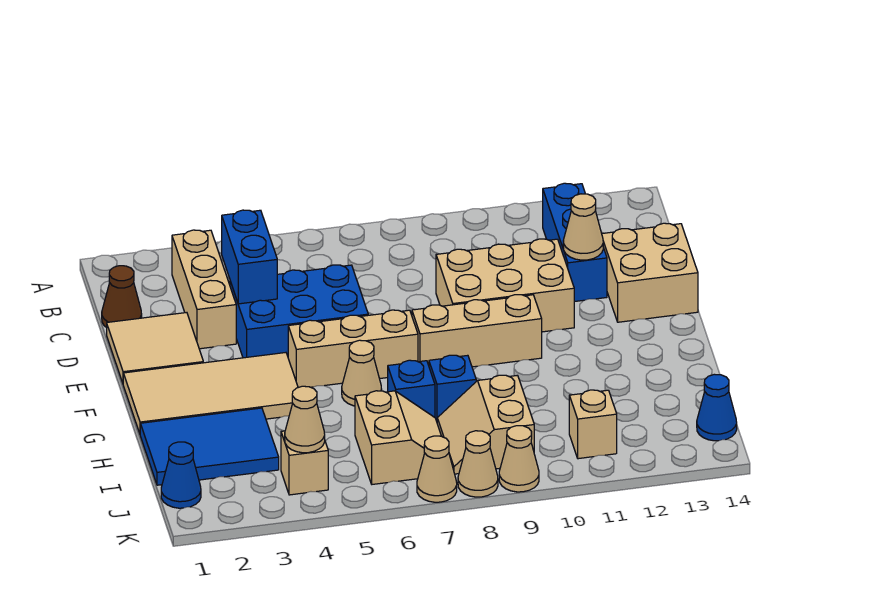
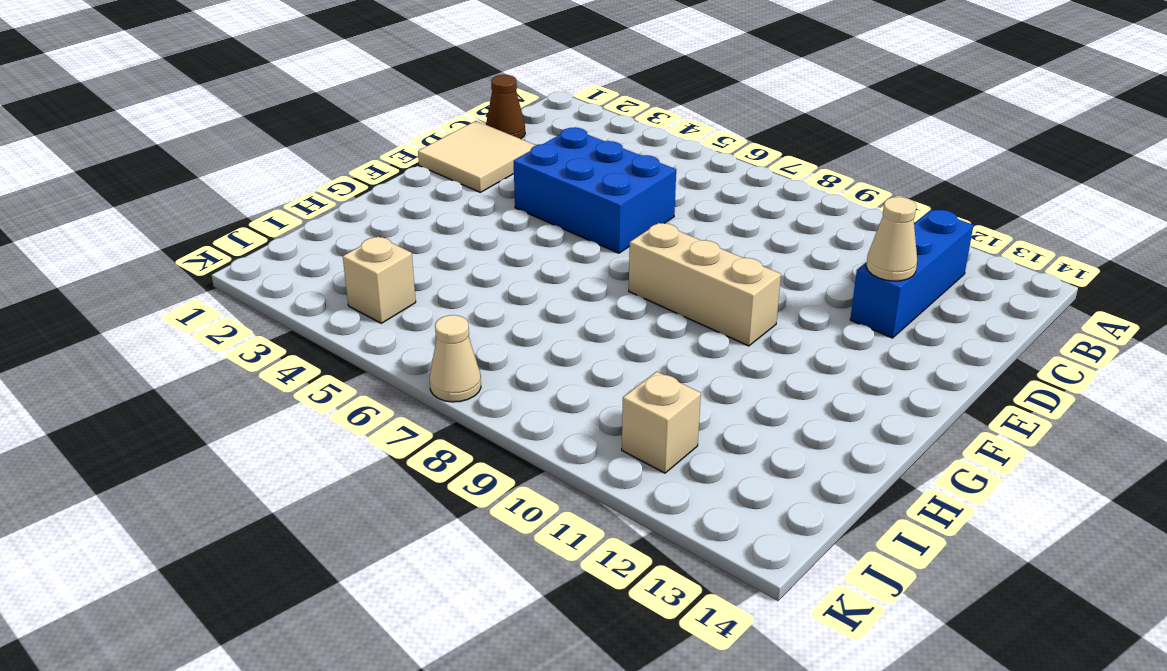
none -> tan brick B3:D3 level 1
none -> tan brick D9:E11 level 1
none -> tan brick D13:E14 level 1

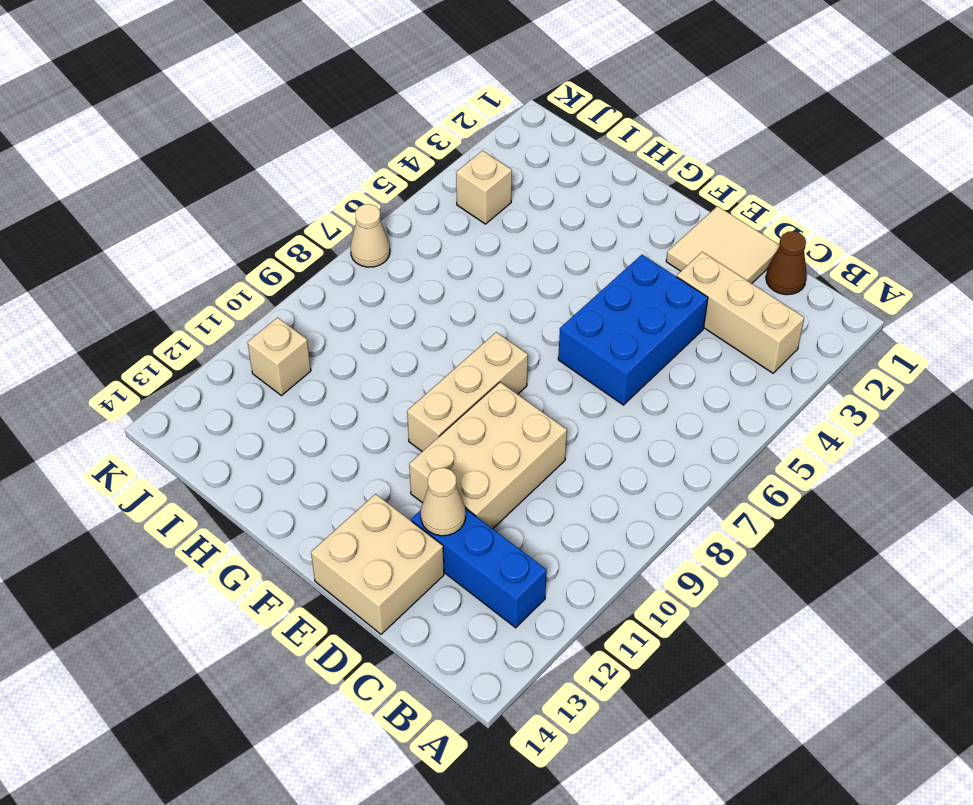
none -> tan tile F1:G4 level 1
none -> tan brick F5:F7 level 1
none -> tan cone G6 level 1

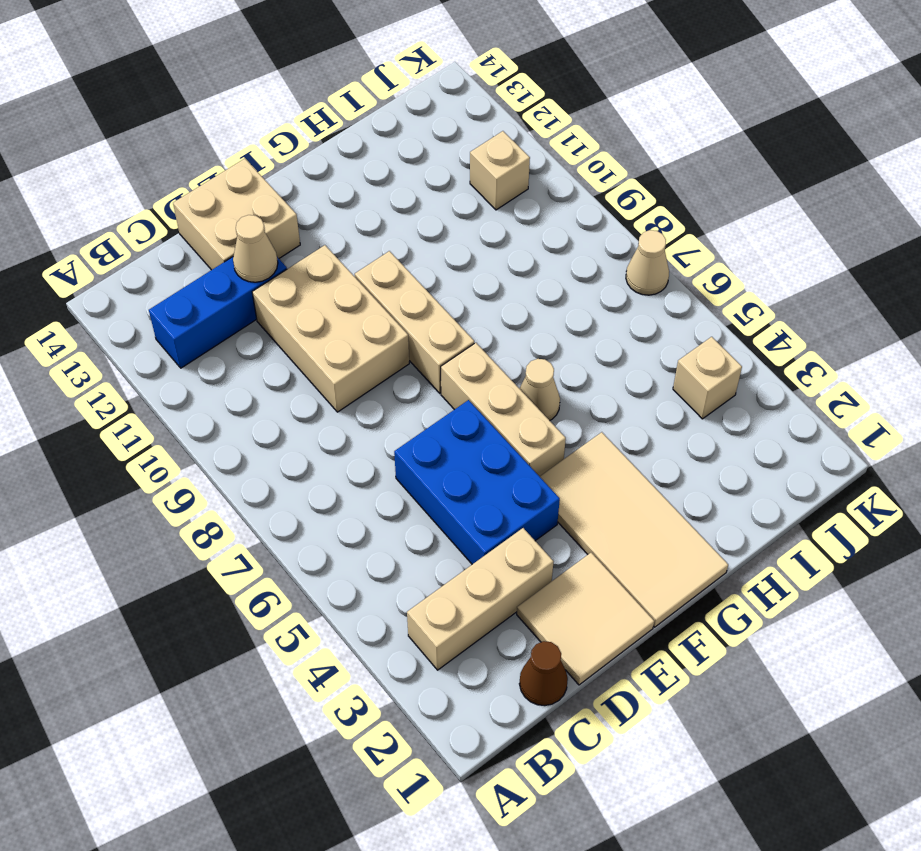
none -> blue tile H1:I3 level 1
none -> blue brick H7 level 1
none -> blue brick H8 level 1

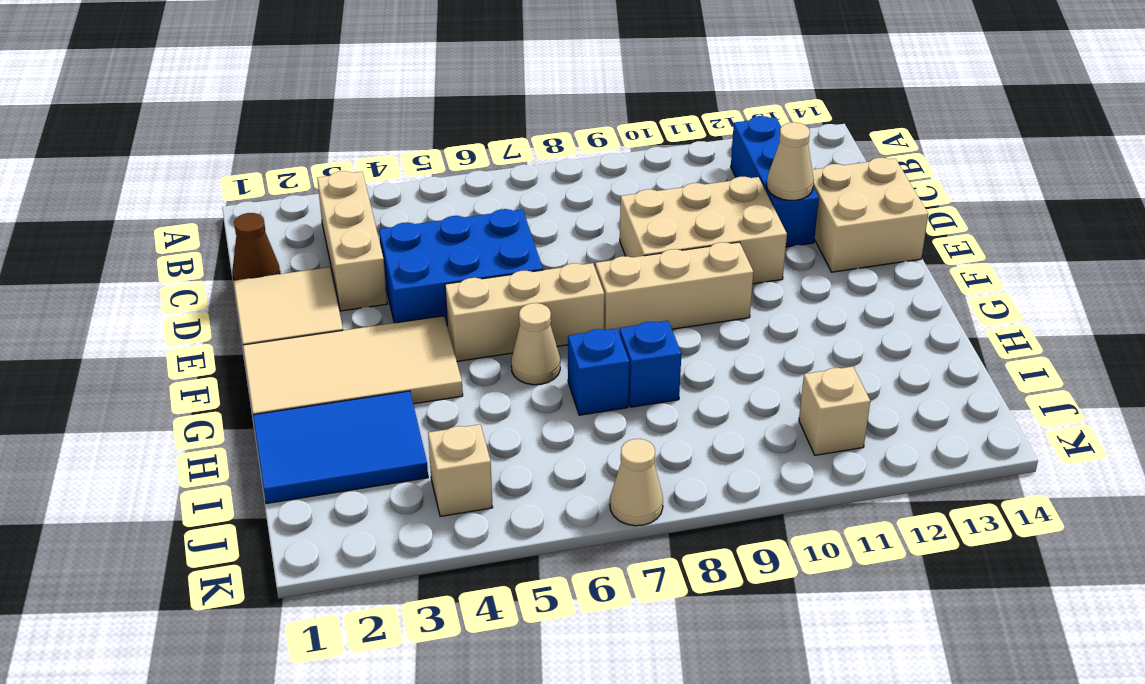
none -> tan slope I6:J7 level 1 top 6
none -> tan slope I8:J9 level 1 top 9
none -> blue cone J1 level 1

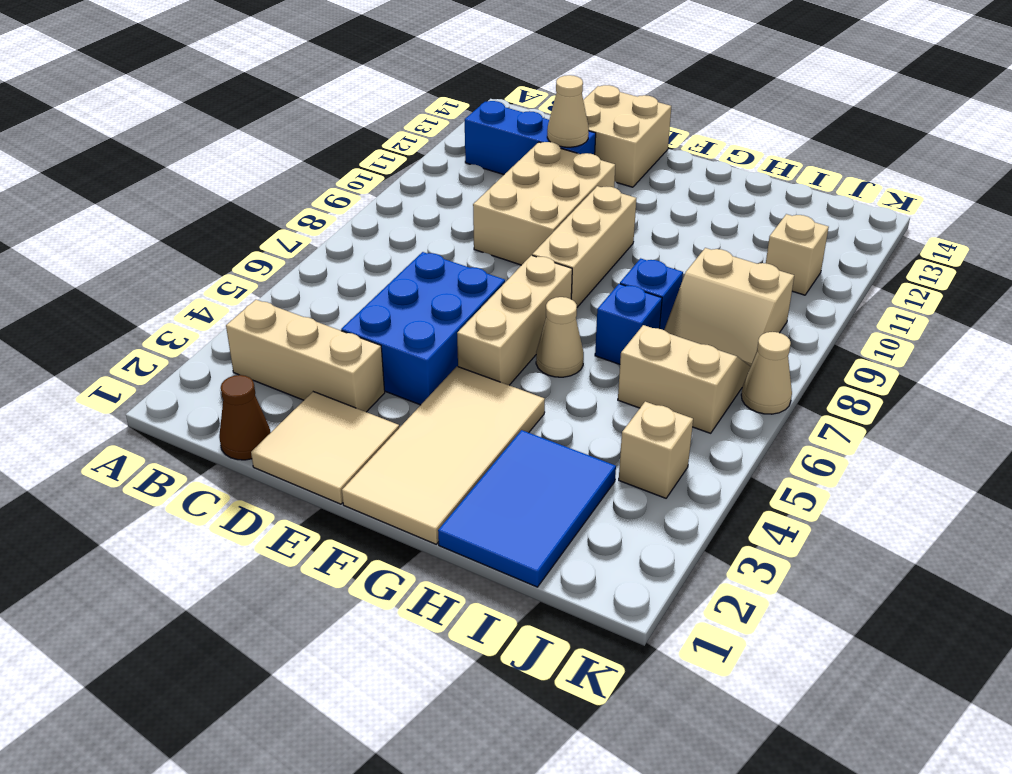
none -> blue cone J1 level 1
none -> blue cone J14 level 1
none -> tan cone K8 level 1

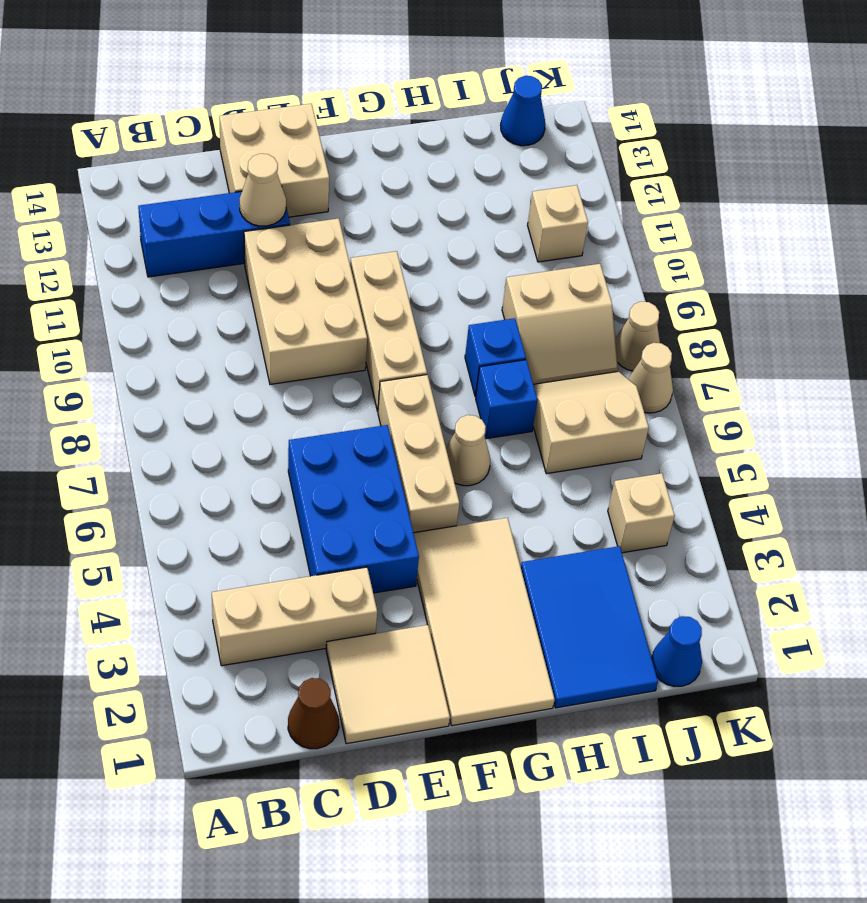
none -> tan cone K9 level 1
none -> blue brick C4:D4 level 2
none -> tan cone J4 level 2

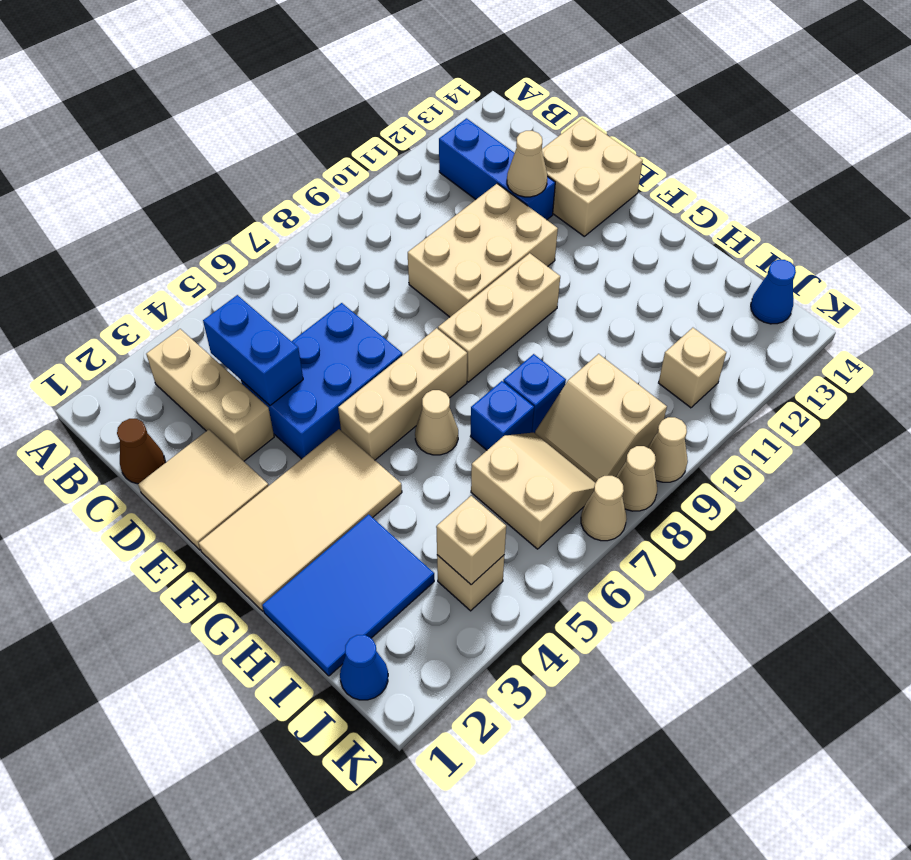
tan brick J4 level 2 -> tan cone J4 level 2

